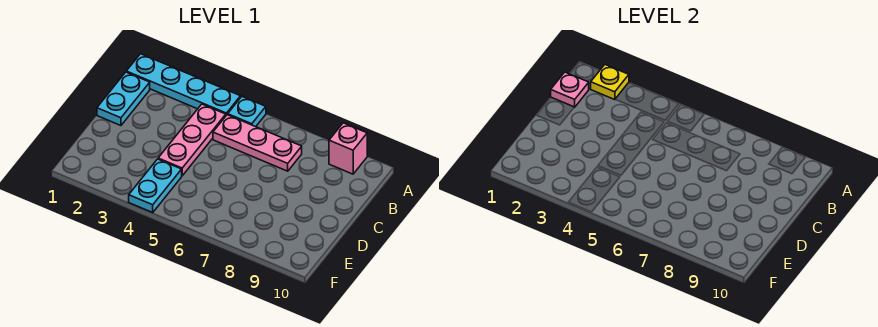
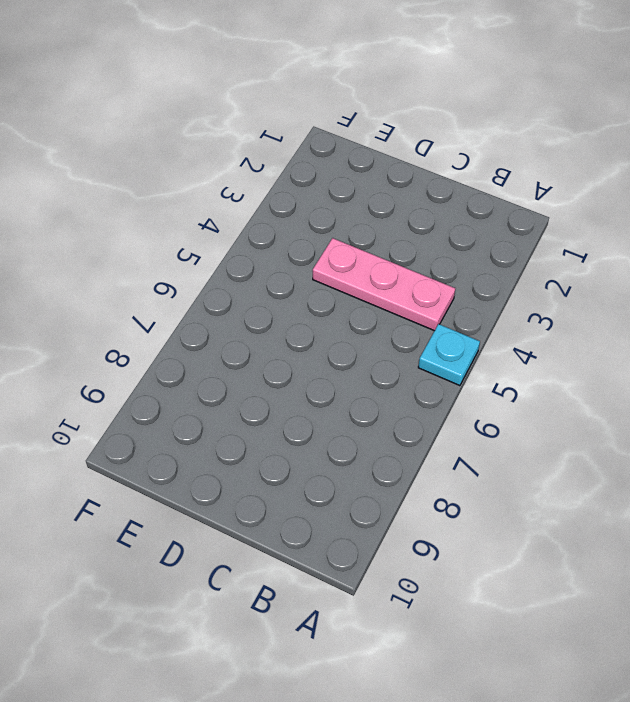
none -> cyan plate A1:A4 level 1
none -> pink brick A9 level 1

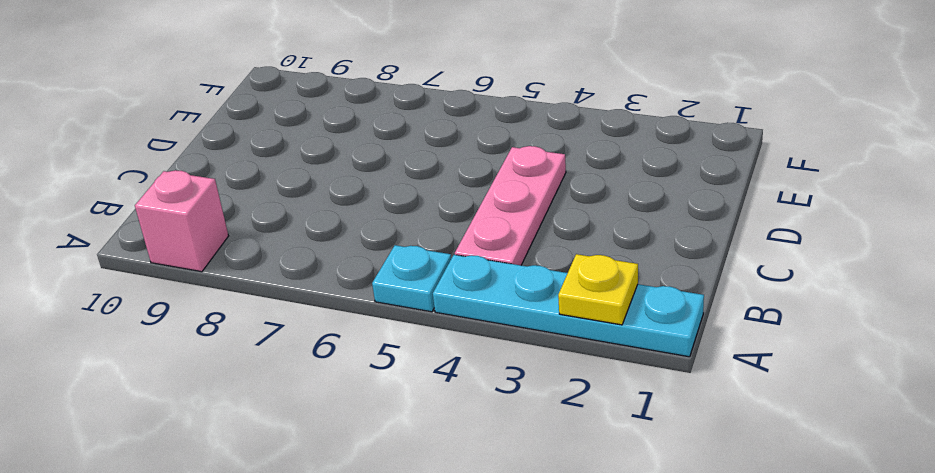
none -> cyan plate B1:C1 level 1
none -> pink plate B5:B7 level 1

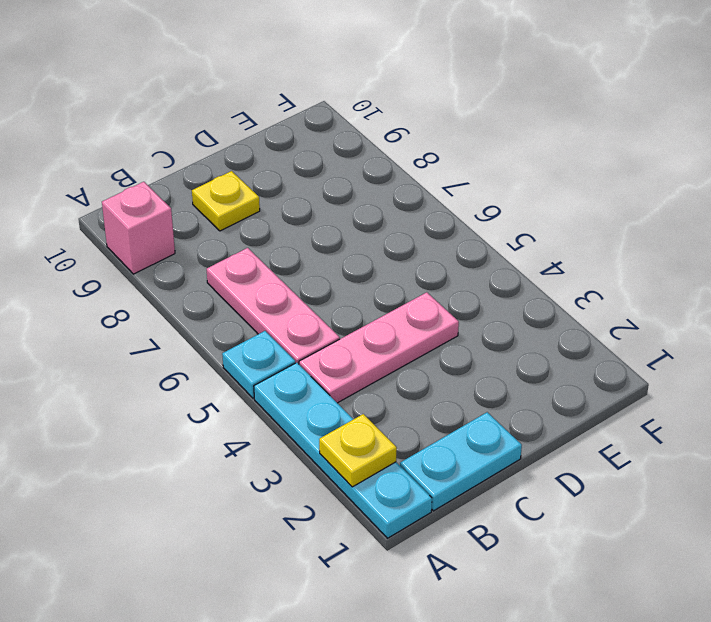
yellow plate C9 level 1 -> none
none -> cyan plate E4:F4 level 1
none -> pink plate B1 level 2

